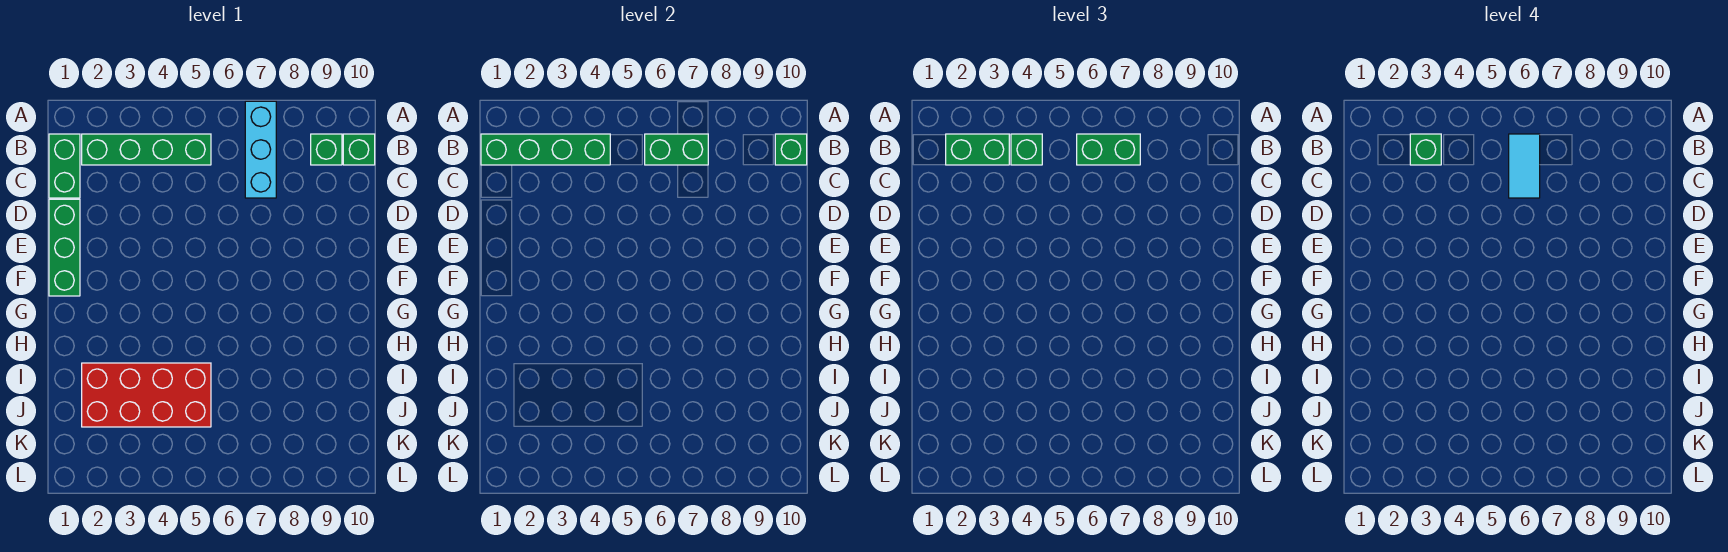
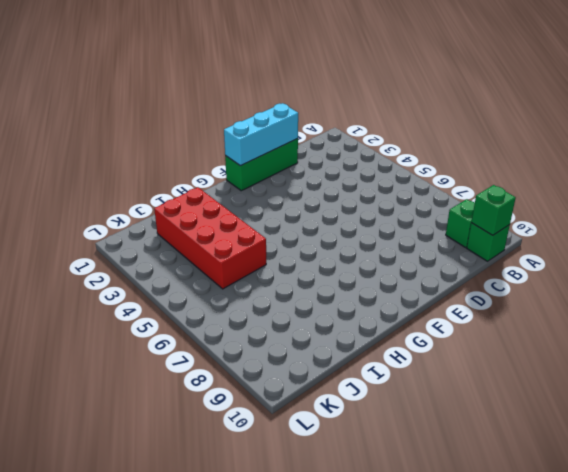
cyan brick D1:F1 level 2 -> cyan brick A7:C7 level 1
none -> green brick B1:C1 level 1
none -> green brick B2:B5 level 1
none -> green brick B1:B4 level 2

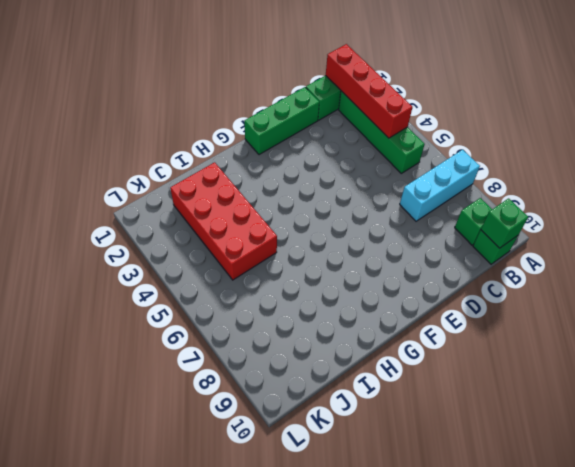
red brick B1:B4 level 2 -> green brick B1:B4 level 2
none -> green brick B6:B7 level 2
none -> green brick B2:B3 level 3
none -> green brick B4 level 3

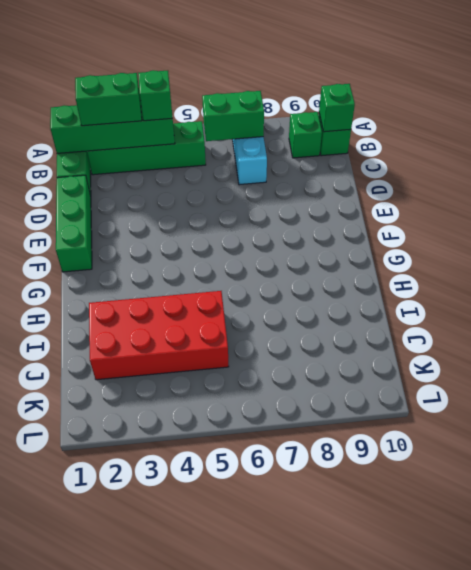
none -> green brick B6:B7 level 3
none -> green brick B3 level 4
none -> cyan tile B6:C6 level 4

